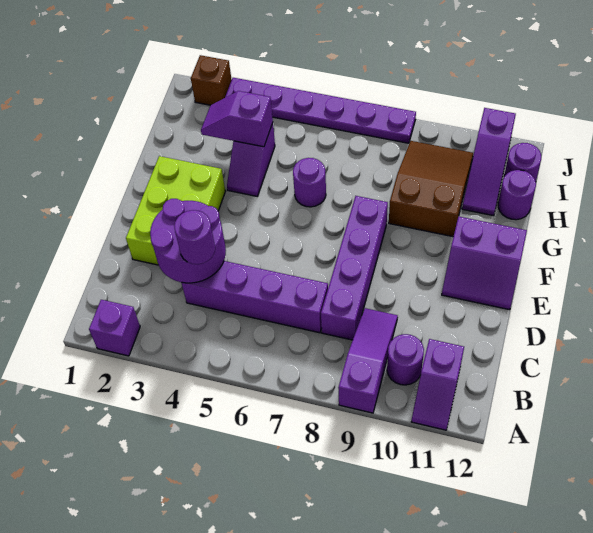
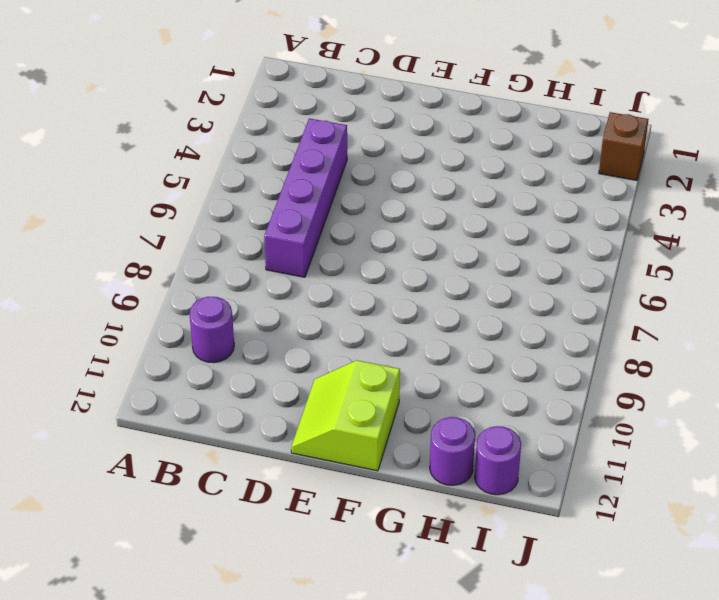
lime slope E11:F12 level 1 top F -> purple slope E11:F12 level 1 top F
none -> purple brick A2 level 1
none -> purple slope A9:C9 level 1 top A
none -> purple slope A11:B11 level 1 top B

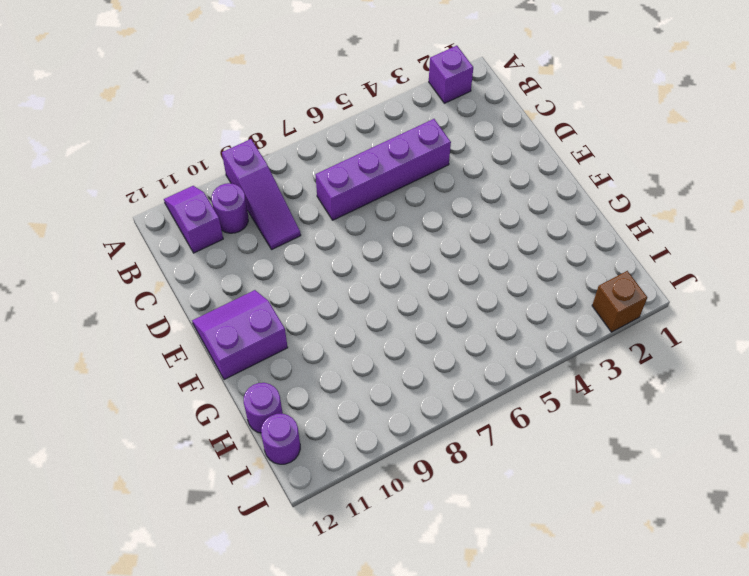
none -> purple brick C8:F8 level 1
none -> lime brick D2:F3 level 1
none -> purple slope G4:H4 level 1 top H

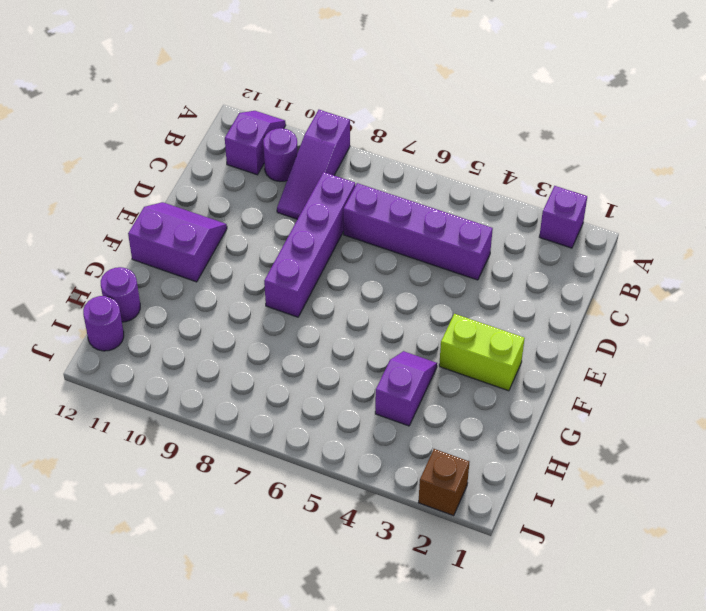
lime brick F2:F3 level 1 -> lime brick D2:F3 level 1
none -> purple round brick G6 level 1
none -> brown slope G9:I10 level 1 top G
none -> purple slope H11:J11 level 1 top J

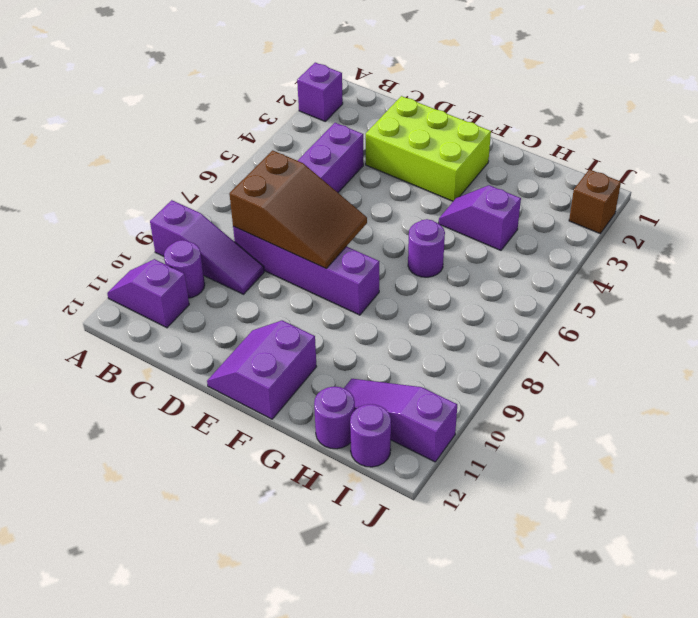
brown slope C7:E8 level 2 top C -> brown slope G9:I10 level 1 top G
none -> purple plate J3:J8 level 1
none -> purple round brick C3:D4 level 2
none -> purple slope H3:H4 level 2 top 4

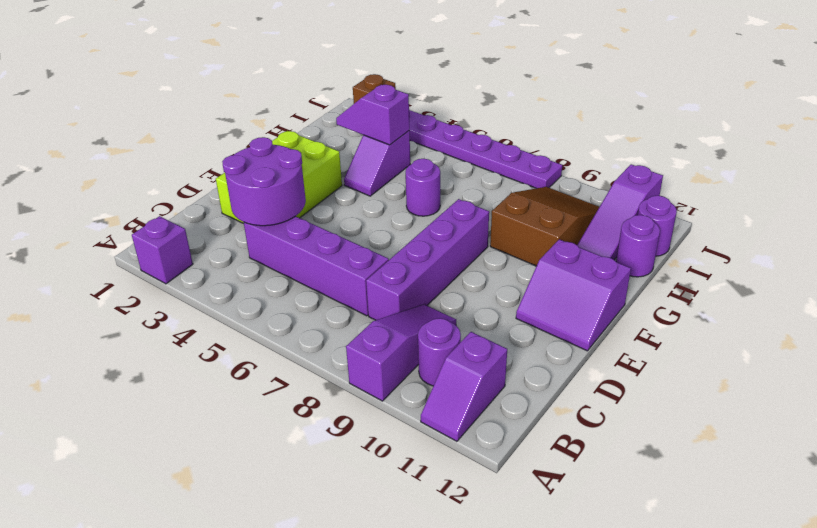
none -> purple round brick C4 level 3

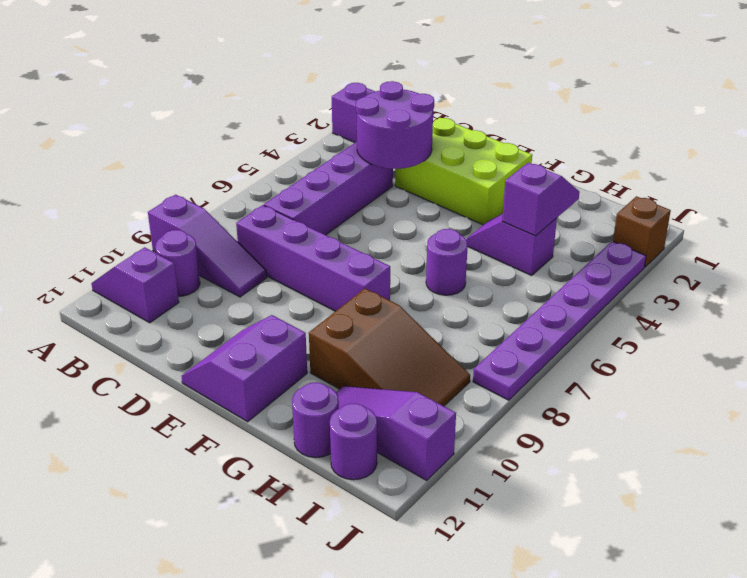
none -> purple round brick C4 level 3

